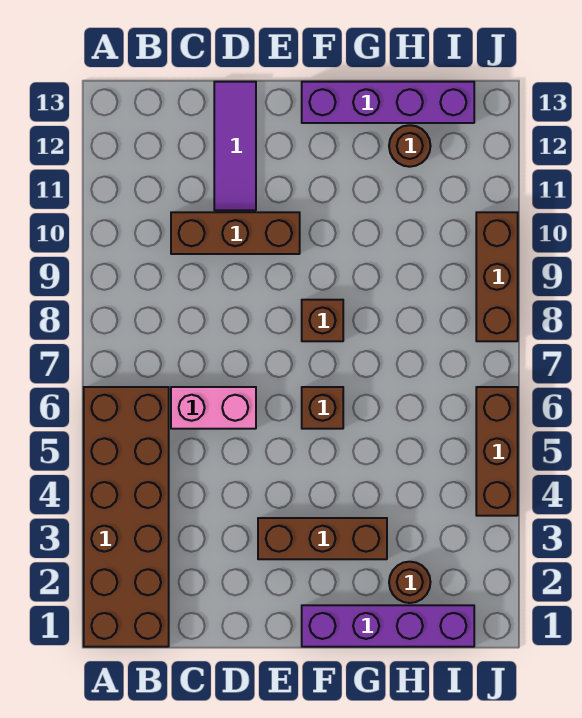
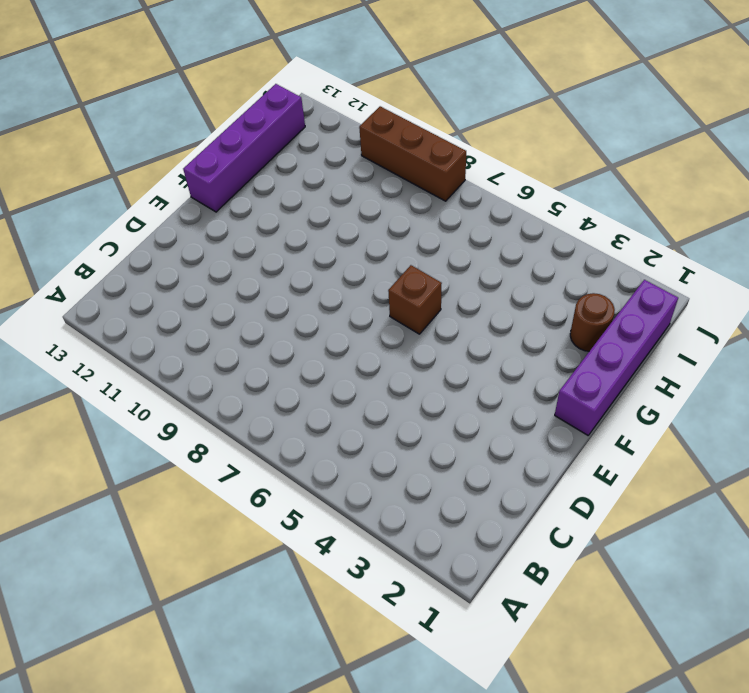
none -> brown brick A1:B6 level 1
none -> pink brick C6:D6 level 1
none -> brown brick C10:E10 level 1

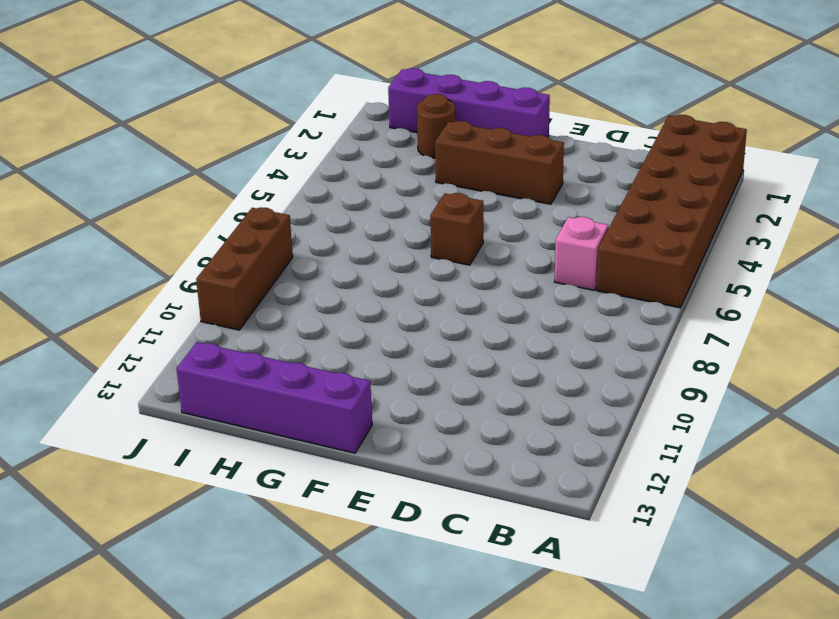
pink brick C6 level 1 -> pink brick C6:D6 level 1
none -> brown brick C10:E10 level 1
none -> purple tile D11:D13 level 1
none -> brown brick F8 level 1

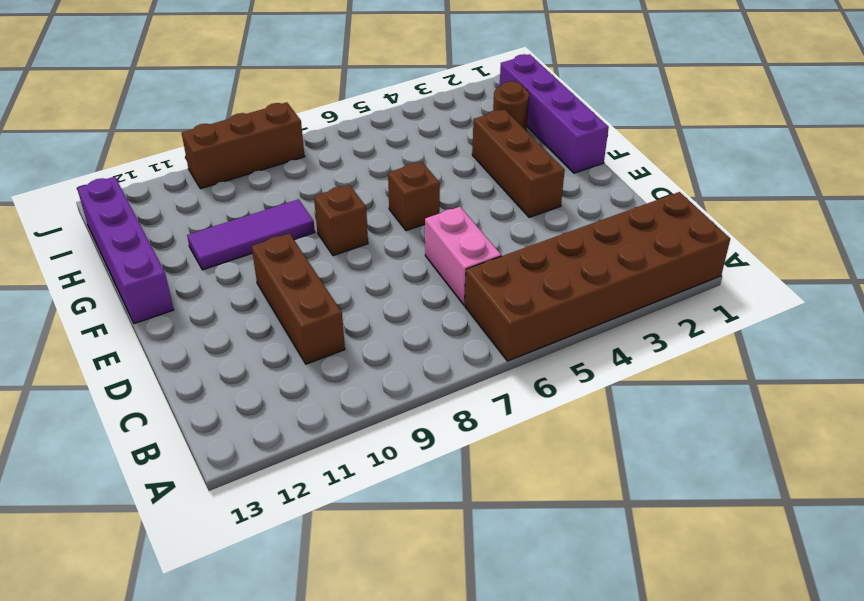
purple tile G9:G11 level 1 -> purple tile D11:D13 level 1
none -> brown round brick H12 level 1
none -> brown brick J4:J6 level 1

